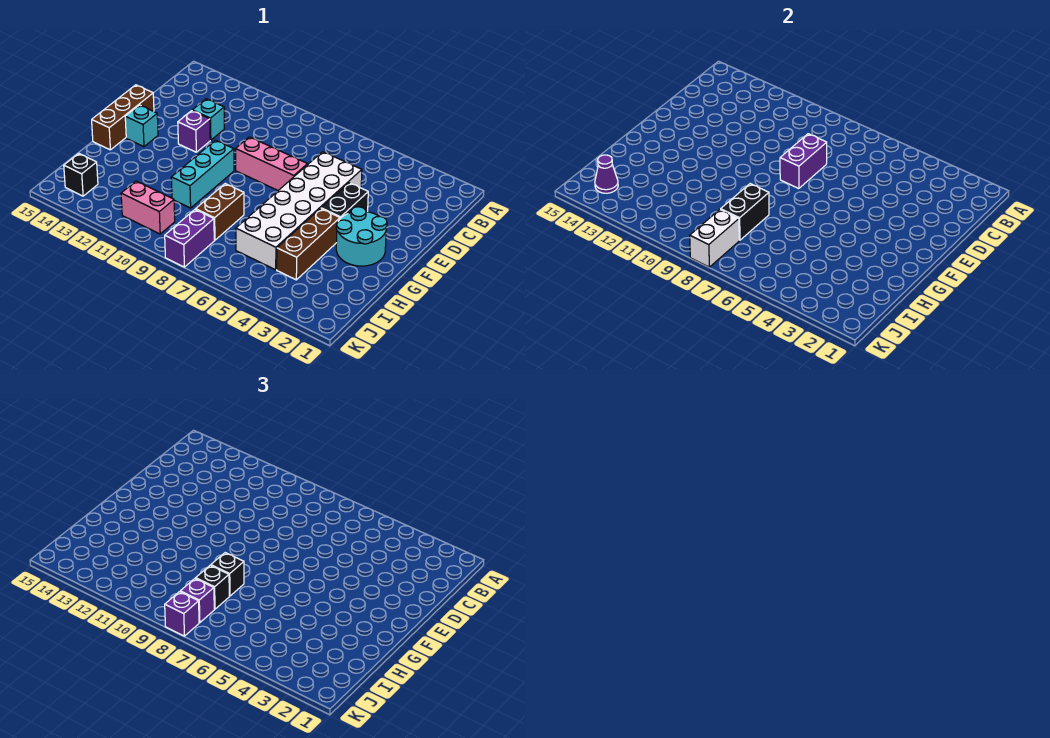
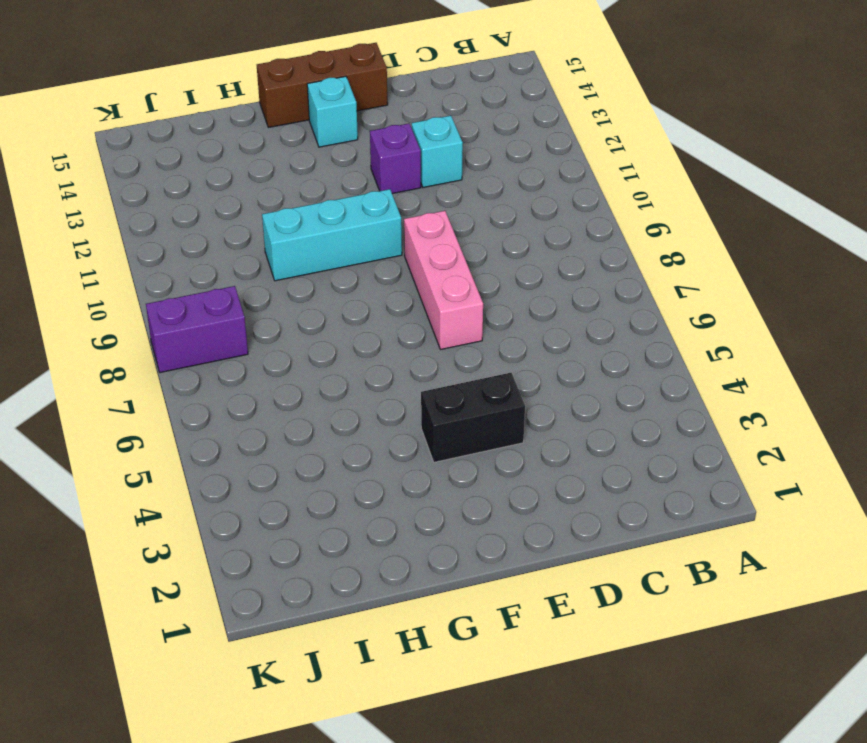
none -> white brick D5:I6 level 1
none -> cyan round brick F2:G3 level 1
none -> brown brick G4:I4 level 1

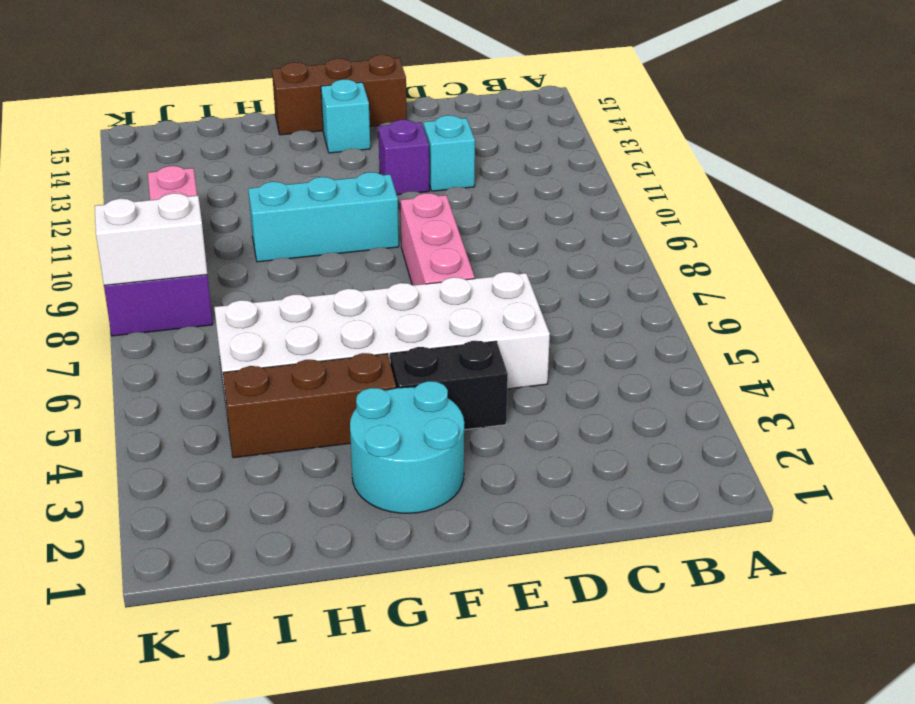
none -> brown brick H8:I8 level 1
none -> black brick J14 level 1
none -> purple brick D8:E8 level 2

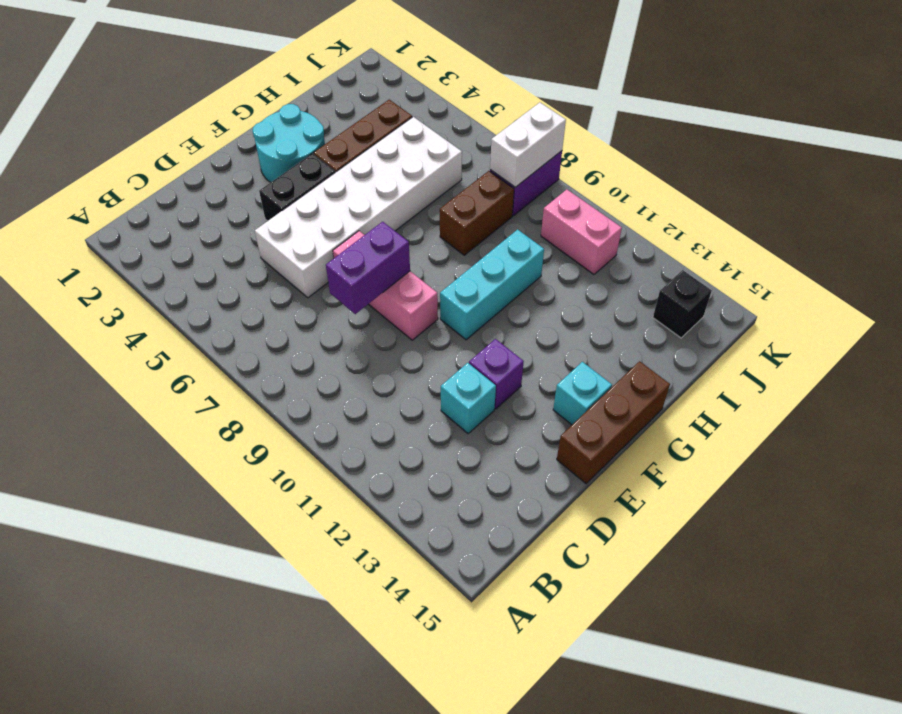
none -> black brick H8:I8 level 2
none -> purple cone J14 level 2
none -> black brick H8 level 3

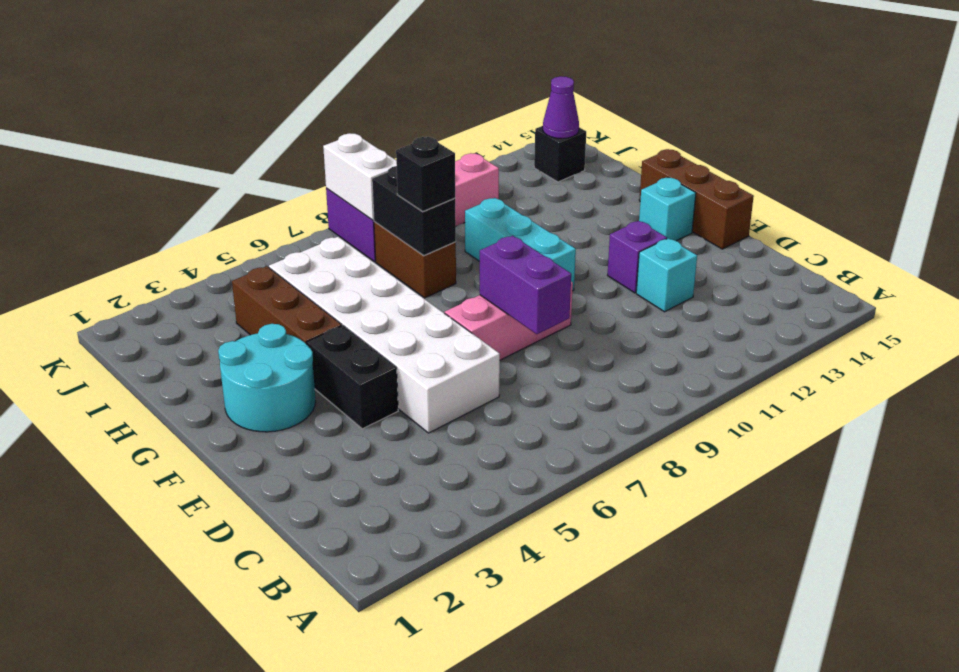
none -> black brick I8 level 3
none -> purple brick J8 level 3
none -> purple brick K8 level 3

